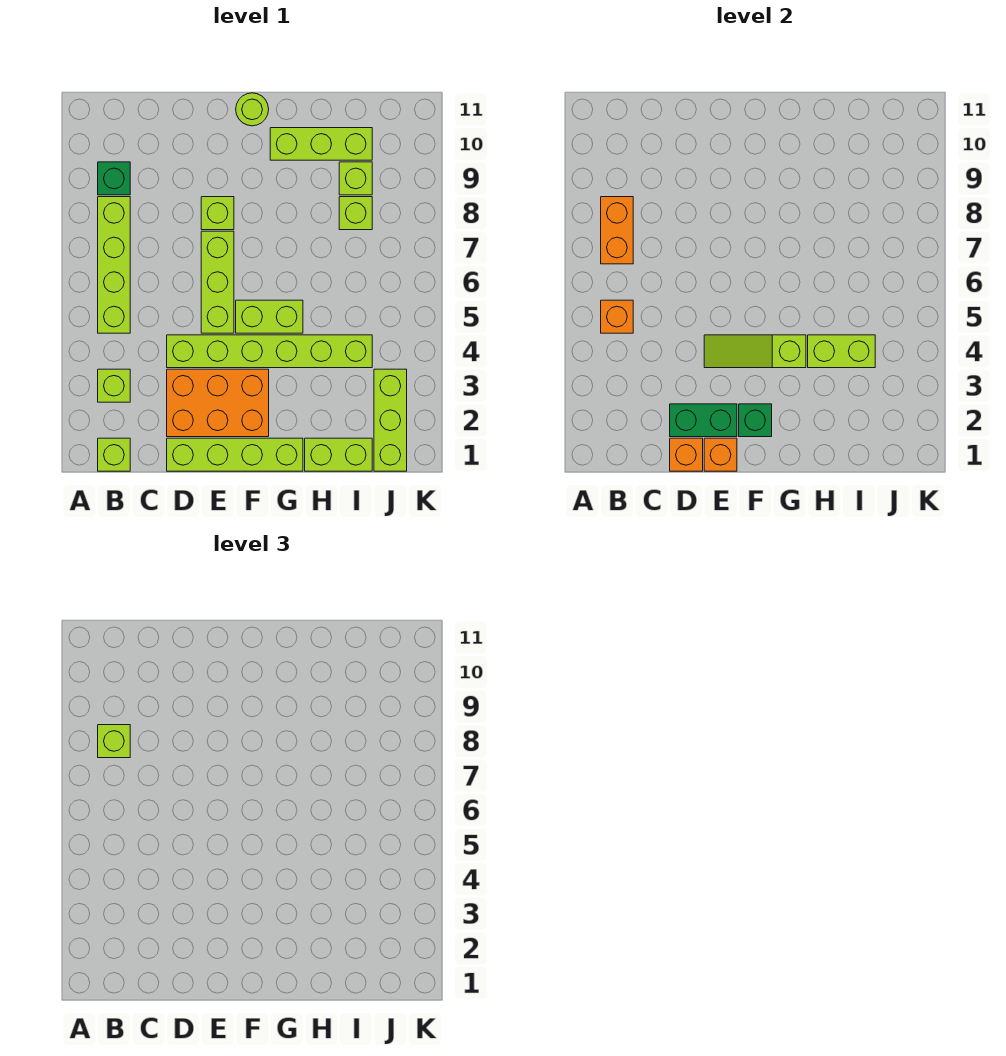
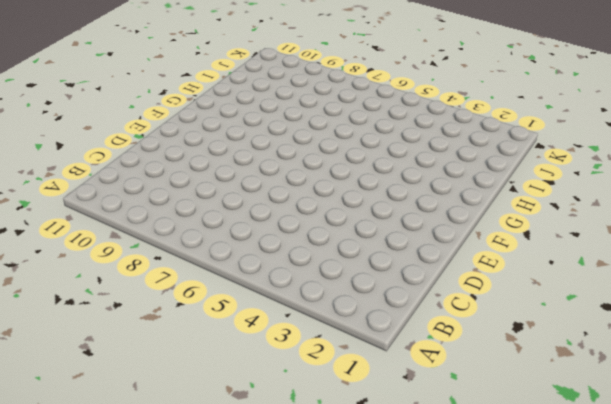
none -> lime brick B1 level 1
none -> lime brick B3 level 1
none -> lime brick B5:B8 level 1

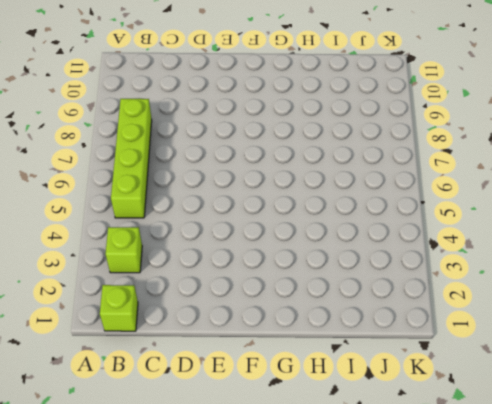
none -> green brick B9 level 1
none -> lime brick D1:G1 level 1
none -> orange brick D2:F3 level 1

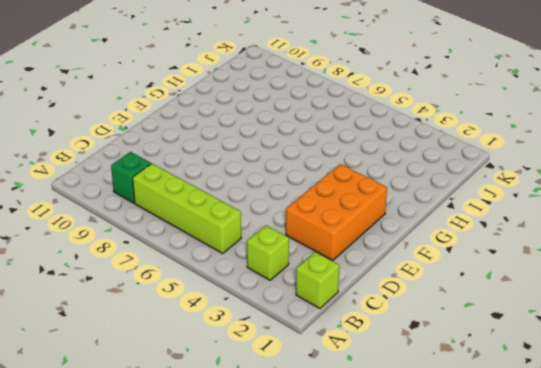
none -> lime brick D1:G1 level 1
none -> lime brick D4:I4 level 1
none -> lime brick E5:E7 level 1

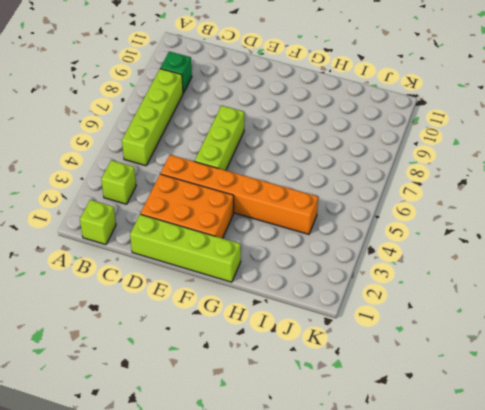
orange brick D4:I4 level 1 -> lime brick D4:I4 level 1
none -> lime brick E8 level 1
none -> lime brick F5:G5 level 1
none -> lime round brick F11 level 1

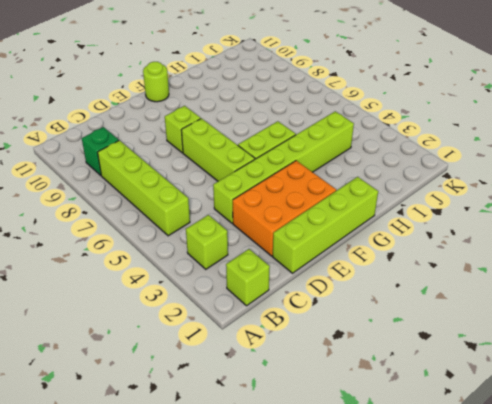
none -> lime brick G10:I10 level 1
none -> lime brick H1:I1 level 1
none -> lime brick I8 level 1

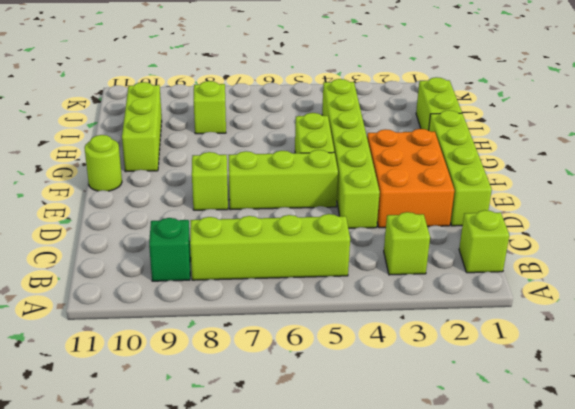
none -> lime brick I9 level 1
none -> lime brick J1:J3 level 1
none -> orange brick B5 level 2

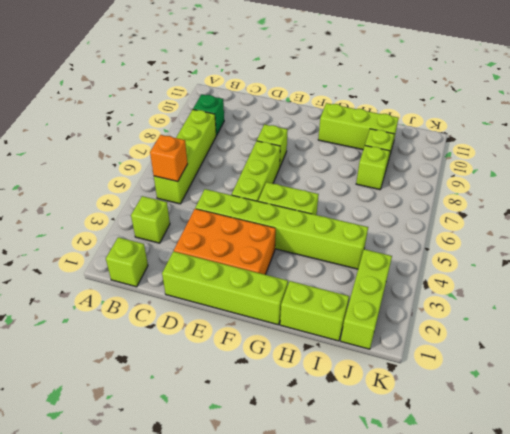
none -> lime round brick F11 level 1
none -> orange brick B7:B8 level 2
none -> orange brick D1 level 2

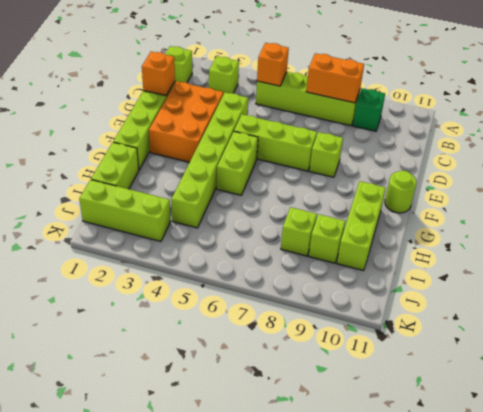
none -> green brick D2:E2 level 2
none -> orange brick E1 level 2
none -> lime slope E4:G4 level 2 top G

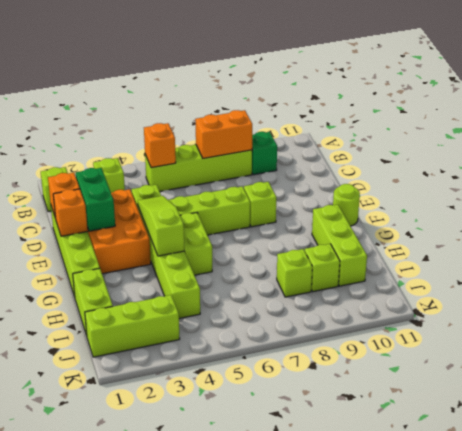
none -> green brick F2 level 2
none -> lime brick H4:I4 level 2
none -> lime brick B8 level 3

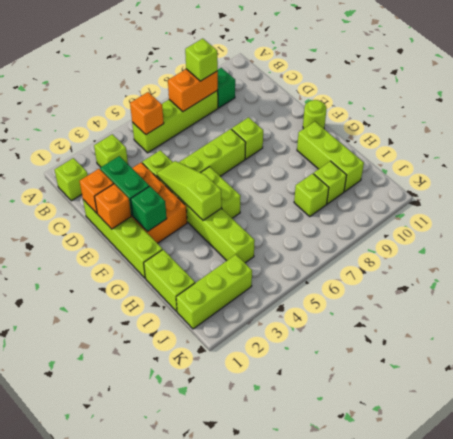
none -> lime brick H4:I4 level 2

